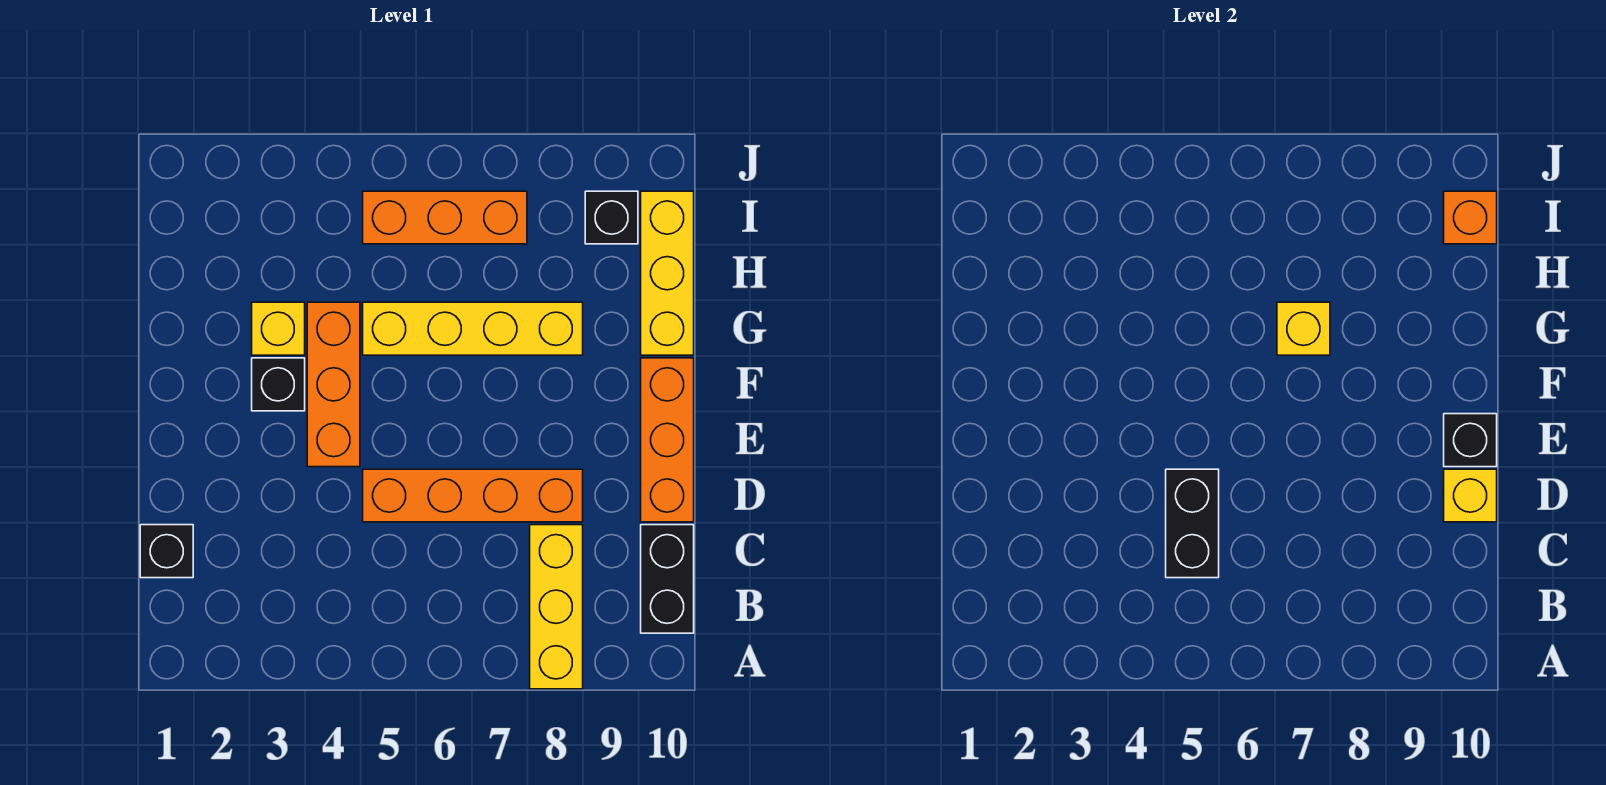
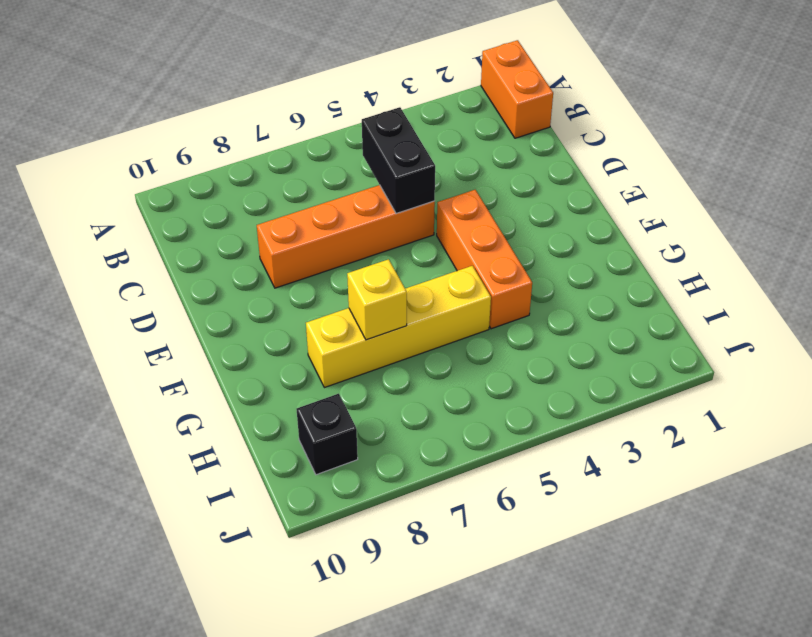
orange brick A1:B1 level 1 -> none
none -> yellow brick A8:C8 level 1
none -> black brick B10:C10 level 1
none -> black brick C1 level 1

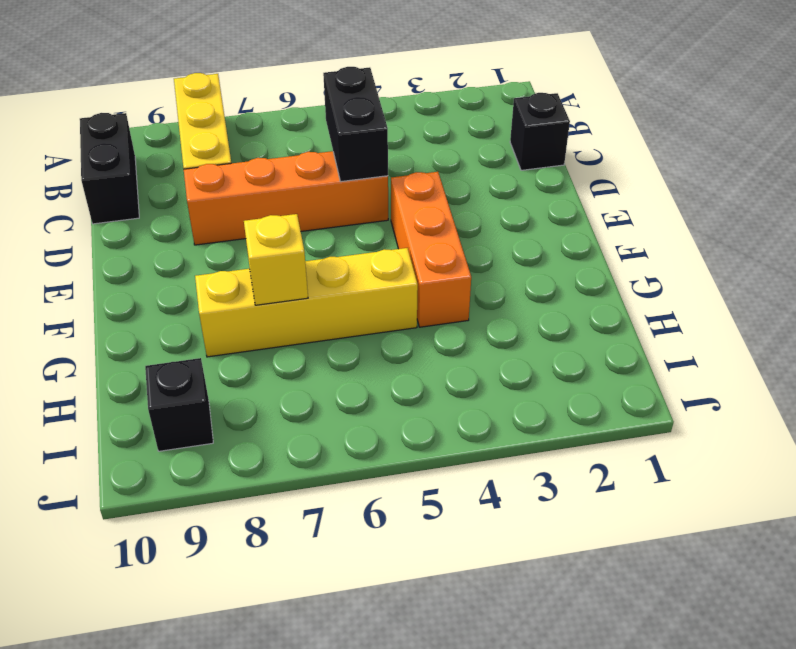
none -> orange brick D10:F10 level 1
none -> black brick F3 level 1
none -> yellow brick G3 level 1

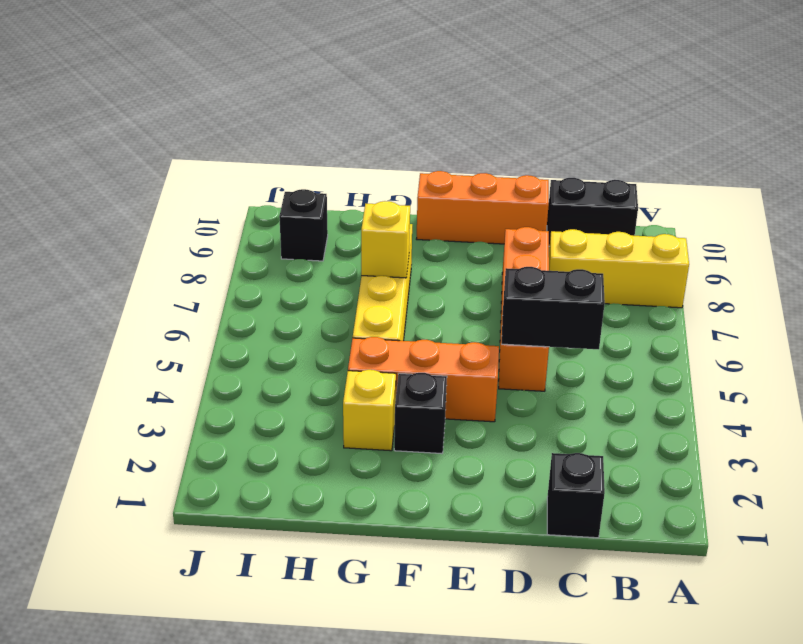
none -> yellow brick G10:I10 level 1
none -> orange brick I5:I7 level 1
none -> yellow brick D10 level 2

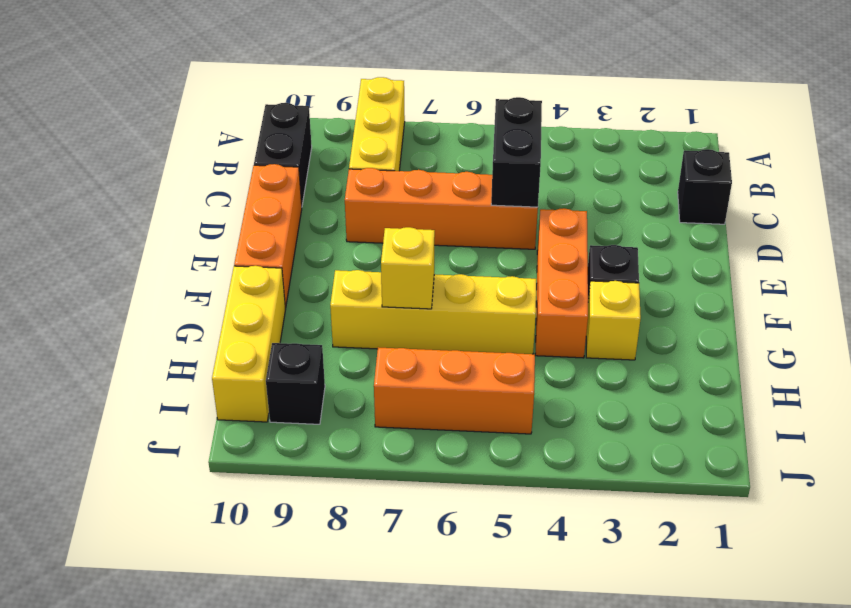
none -> yellow brick D10 level 2
none -> black brick E10 level 2
none -> orange brick I10 level 2

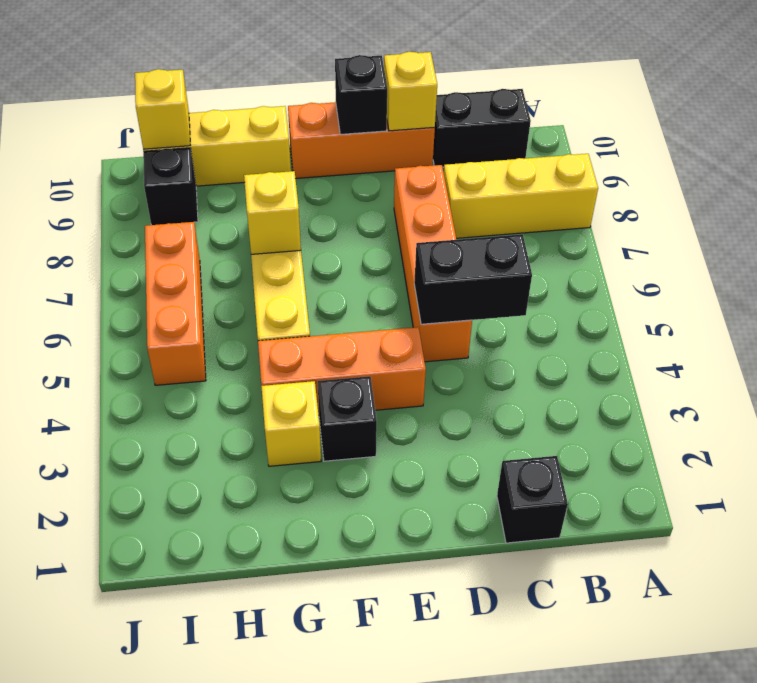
yellow brick I10 level 2 -> orange brick I10 level 2

